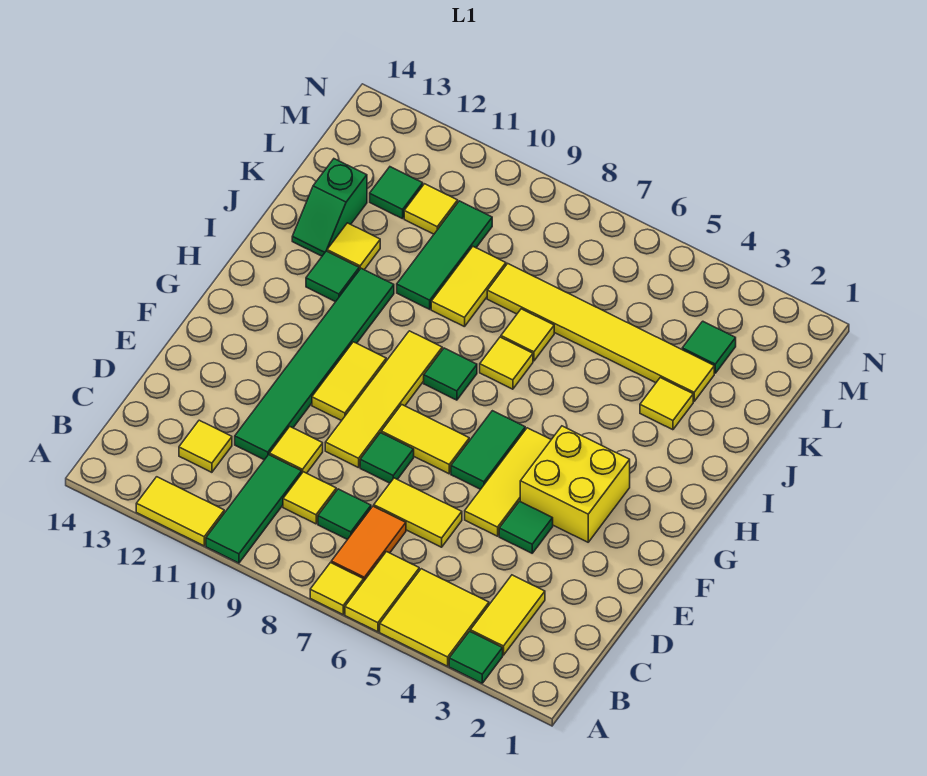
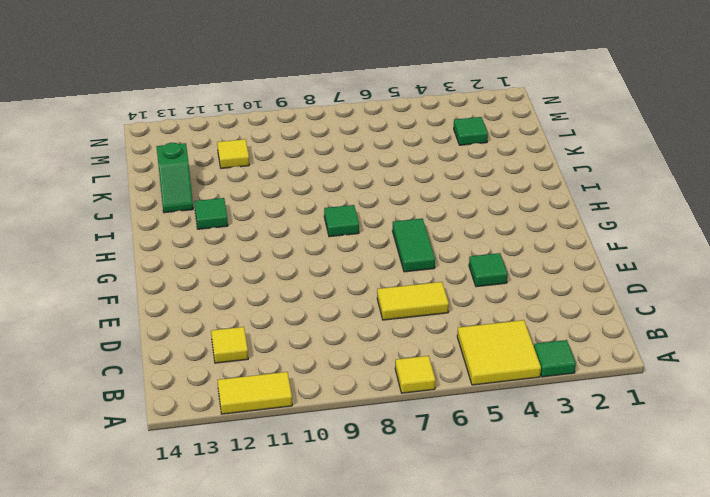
none -> yellow tile A6:B6 level 1
none -> green tile A10:C10 level 1
none -> yellow tile B3:C3 level 1
none -> orange tile B7:C7 level 1

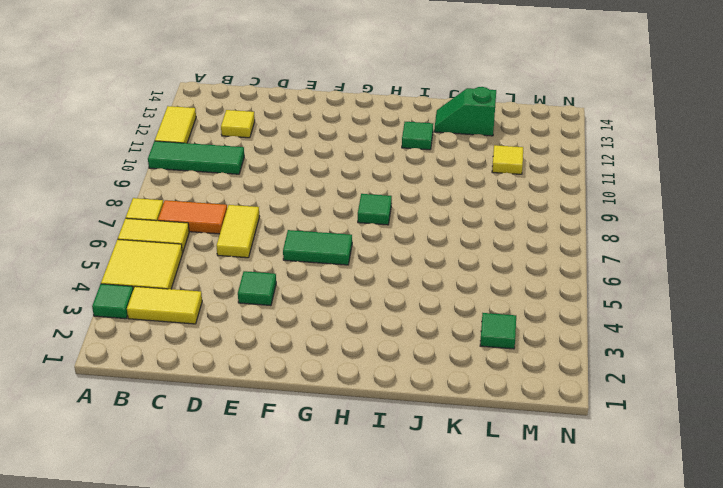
none -> green tile C8 level 1
none -> yellow tile C9 level 1
none -> yellow tile D10 level 1
none -> green tile D11:I11 level 1

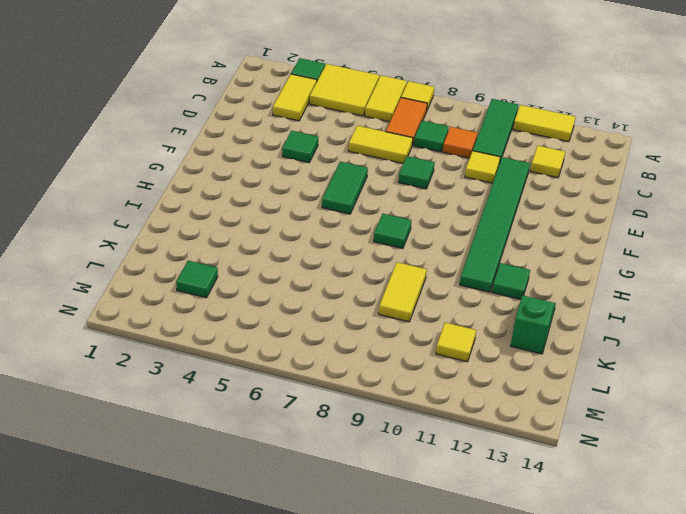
orange tile C9 level 1 -> yellow tile C9 level 1
none -> yellow tile E5:G5 level 1
none -> yellow tile E9:H9 level 1
none -> yellow brick F3:G4 level 1
none -> yellow tile F7:F8 level 1

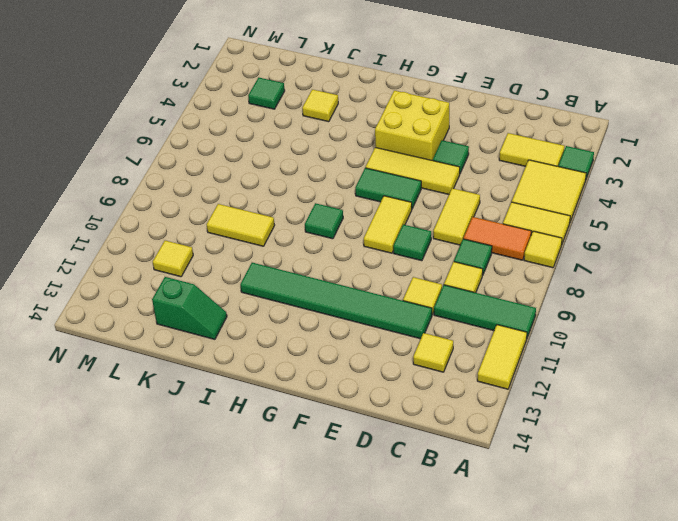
none -> yellow tile E9:H9 level 1
none -> yellow tile F10:G10 level 1
none -> yellow tile I7 level 1
none -> green tile I12 level 1

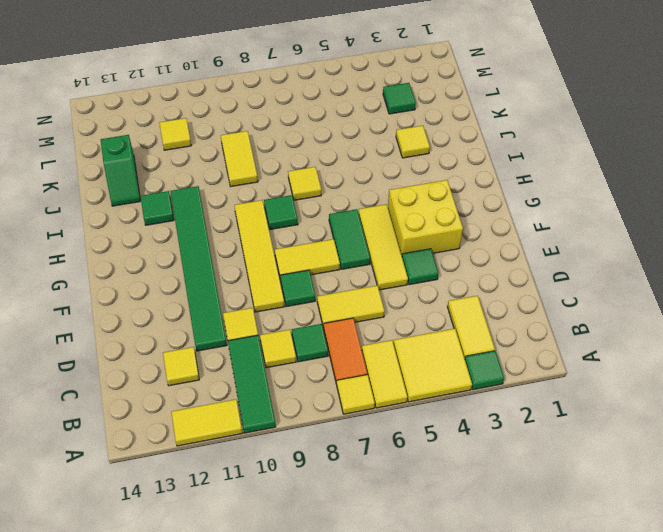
none -> yellow tile F10:G10 level 1
none -> yellow tile J7 level 1
none -> green tile J10:L10 level 1
none -> yellow tile J12 level 1

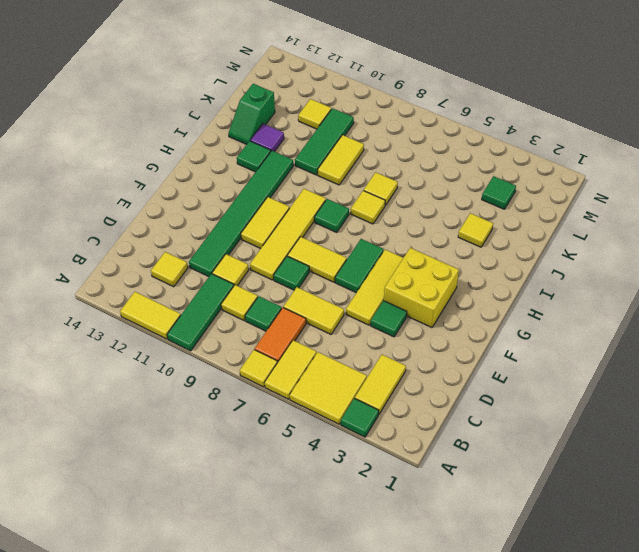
purple tile J12 level 1 -> yellow tile J12 level 1
none -> yellow tile K3:K8 level 1
none -> green tile L12 level 1

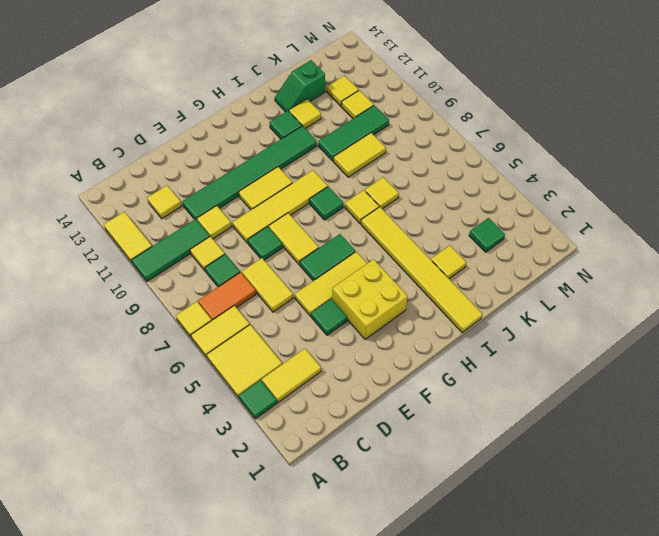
yellow tile I1:I6 level 1 -> yellow tile K3:K8 level 1
yellow tile L12 level 1 -> green tile L12 level 1

